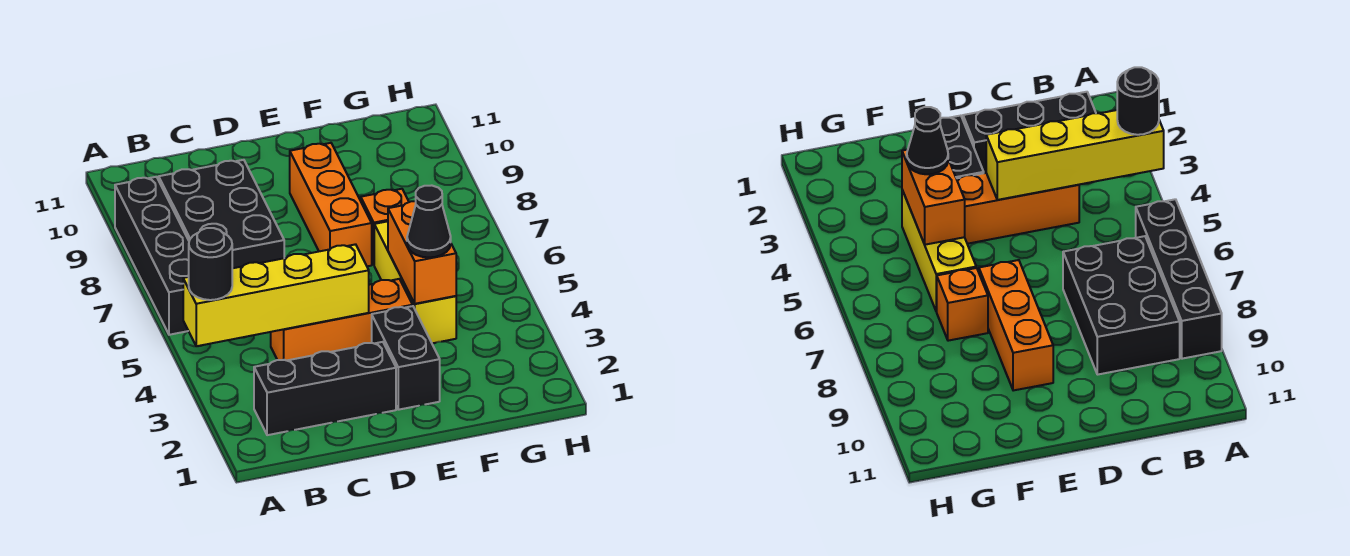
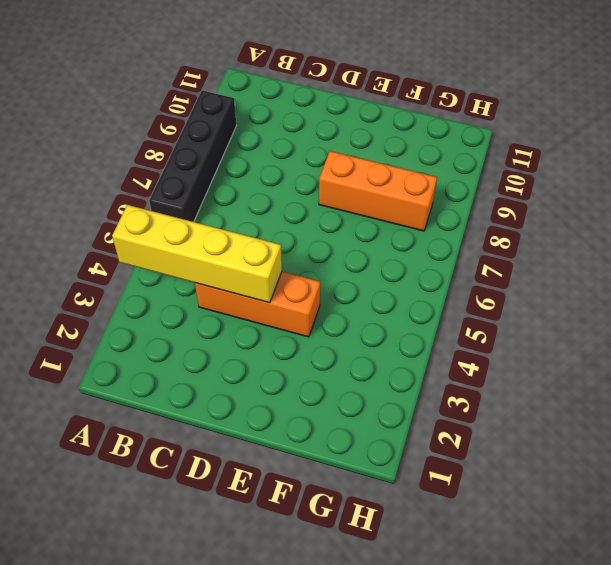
orange brick E8:G8 level 1 -> orange brick E7:E9 level 1
none -> black brick B2:D2 level 1
none -> black brick B7:C9 level 1
none -> black brick E2:E3 level 1

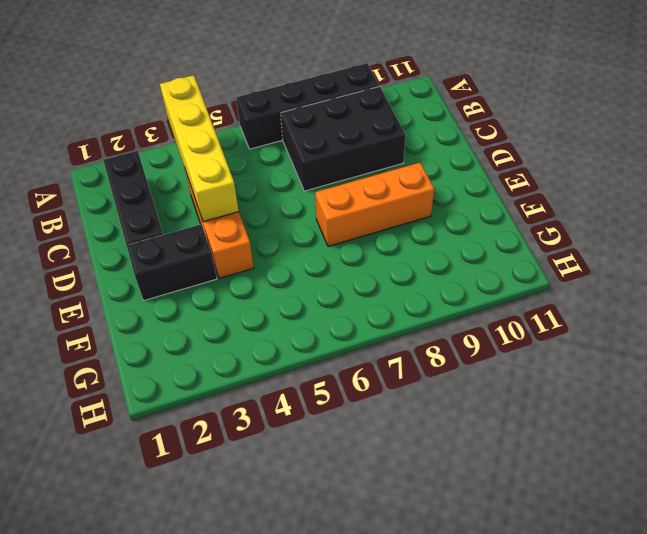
none -> yellow brick F4:F6 level 1
none -> orange brick F7 level 1
none -> orange brick F4:F5 level 2

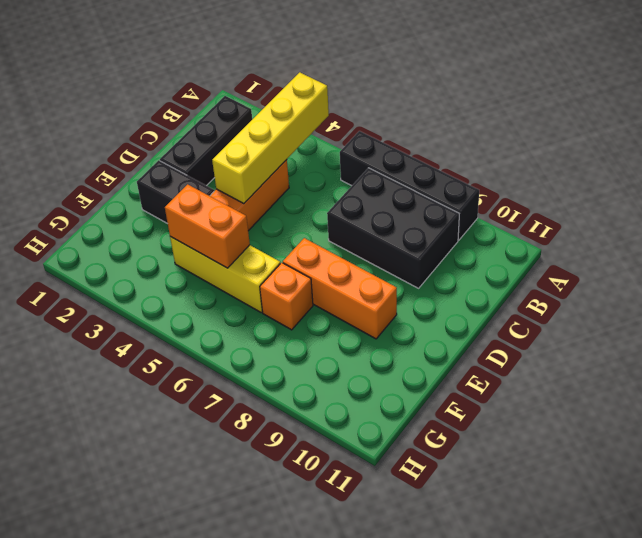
none -> black round brick A4 level 3
none -> black cone F4 level 3

